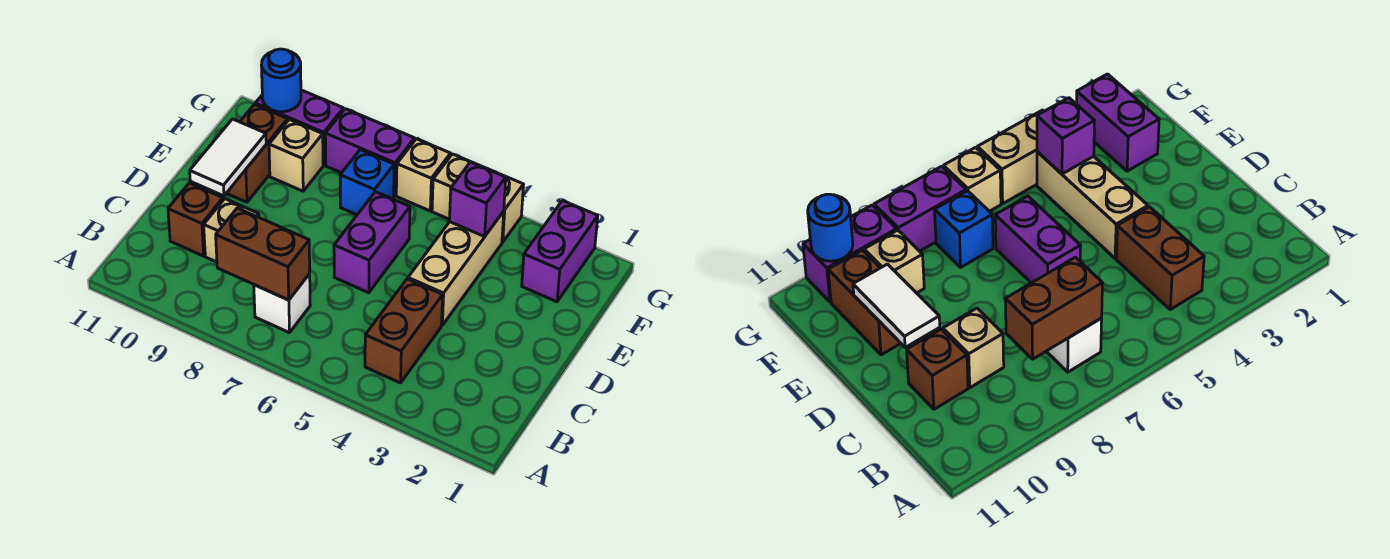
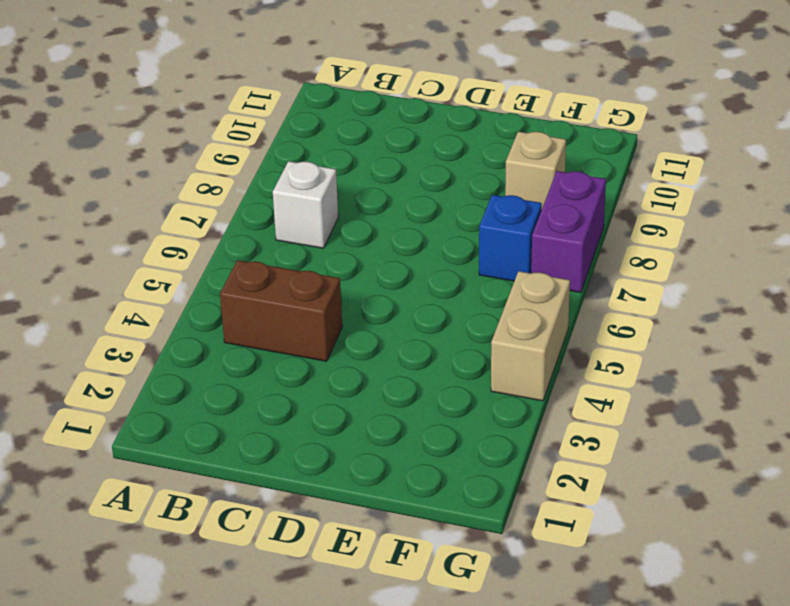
none -> tan brick C9 level 1
none -> brown brick C10 level 1
none -> tan brick D4:F4 level 1

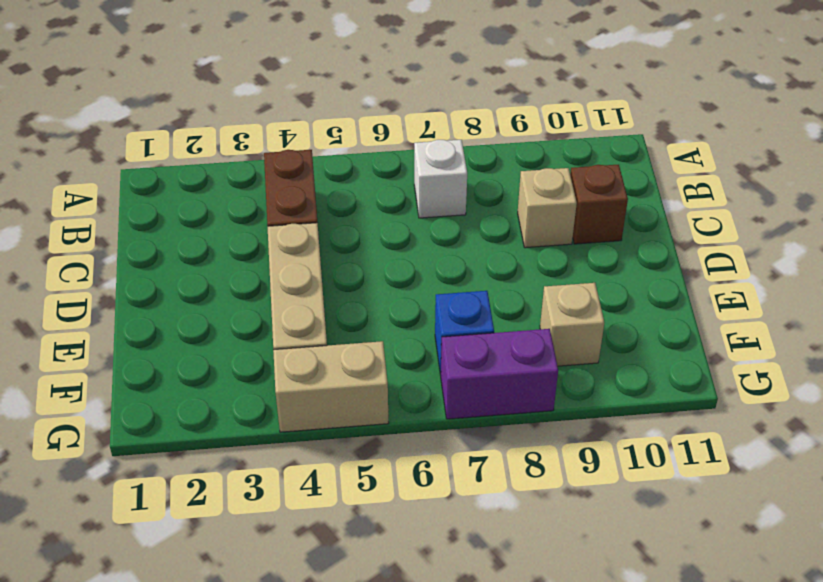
none -> purple brick D6:E6 level 1
none -> brown brick E10:F10 level 1
none -> purple brick F2:G2 level 1

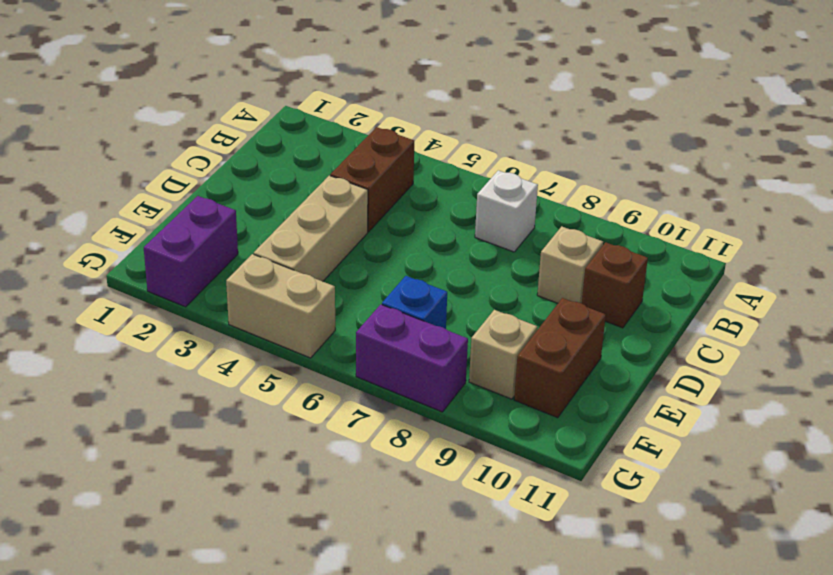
none -> purple brick D6:E6 level 1
none -> tan brick G6 level 1
none -> purple brick G9:G10 level 1

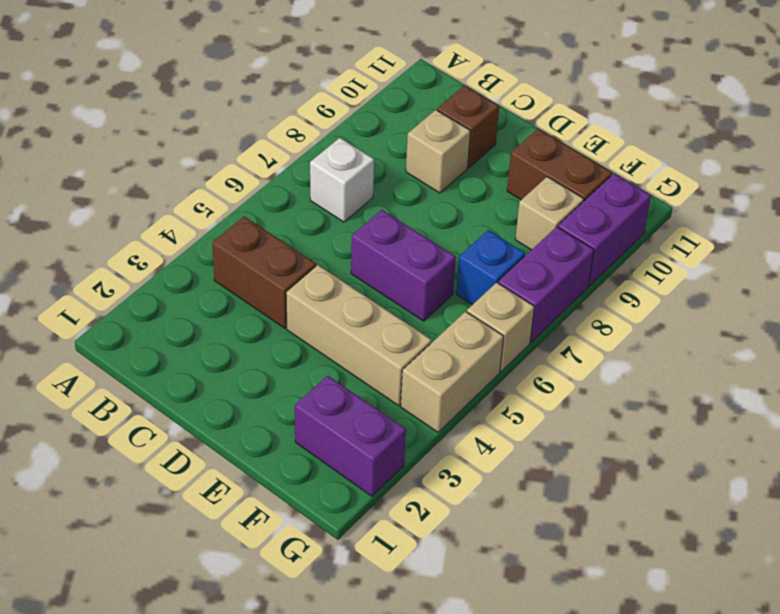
none -> brown brick B7:B8 level 2
none -> white tile D10:E10 level 2
none -> purple brick F4 level 2

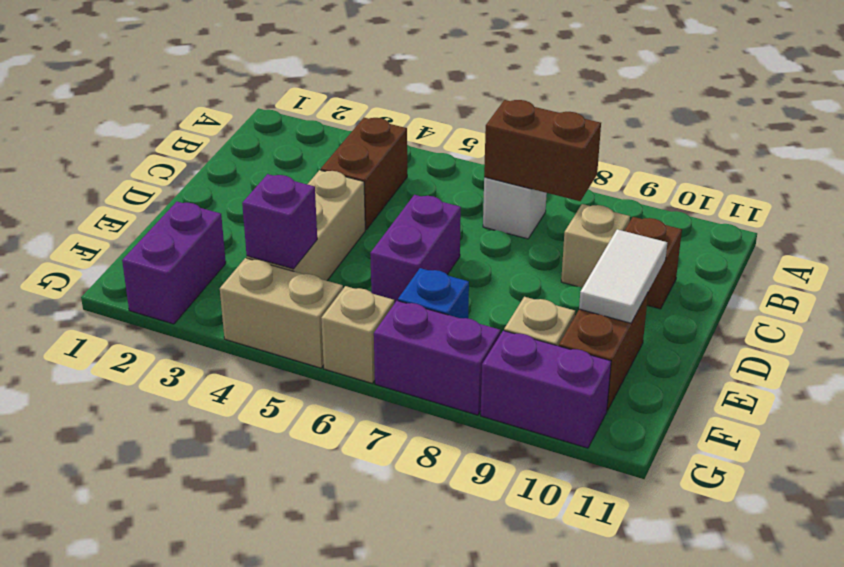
none -> blue round brick G10 level 2

